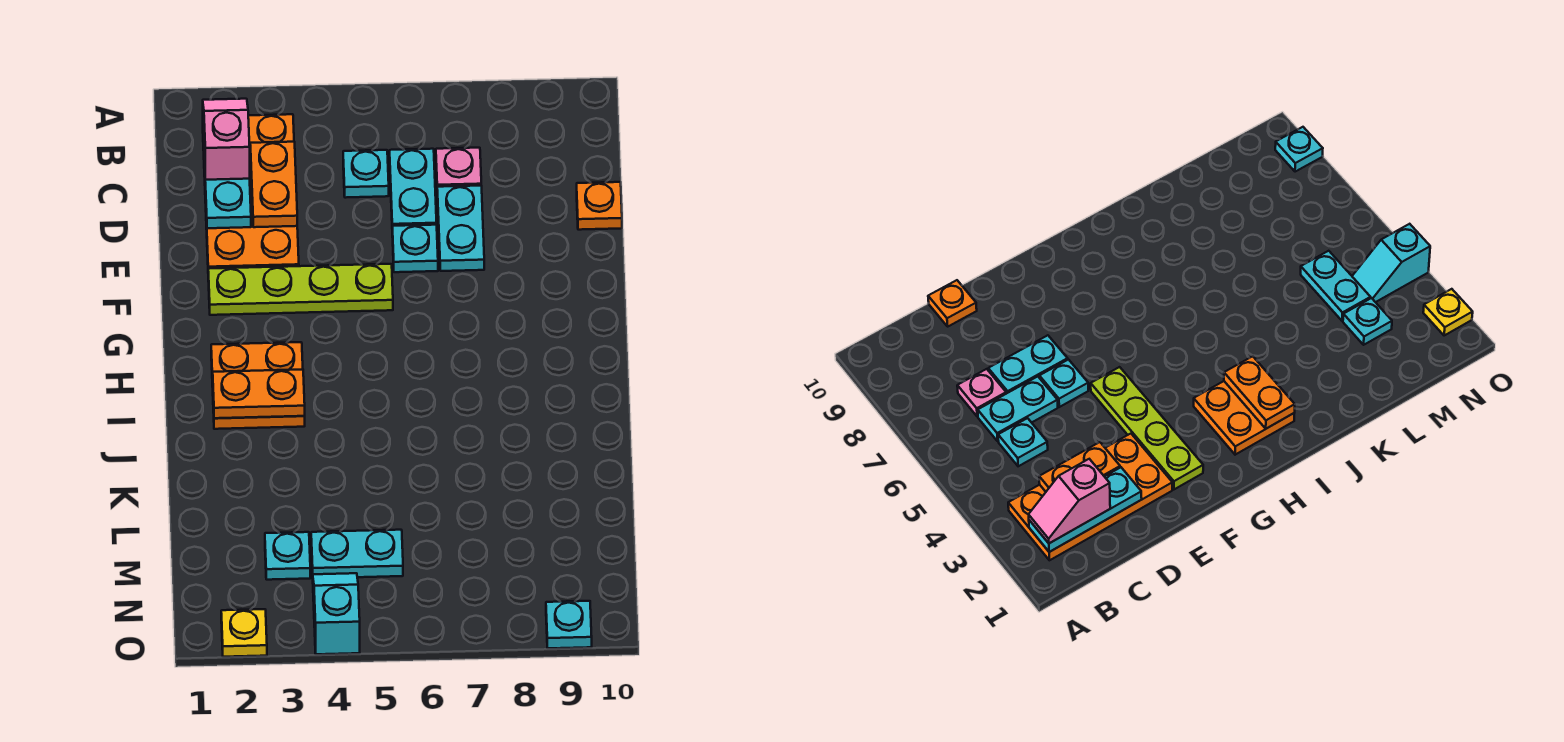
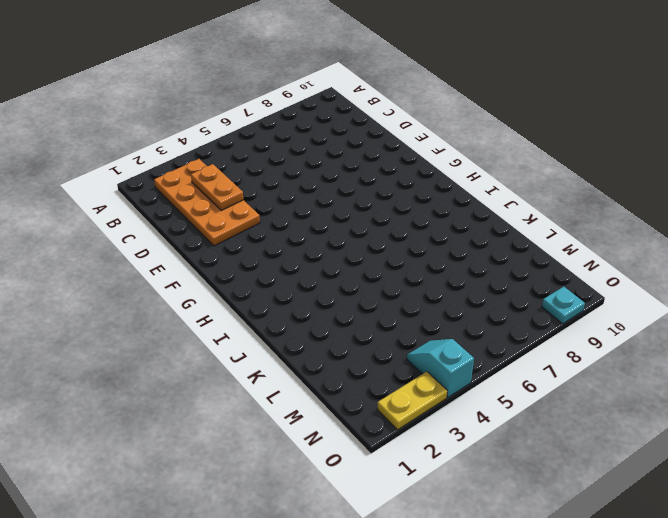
yellow plate O2:O3 level 1 -> yellow plate O2 level 1
none -> cyan plate C5 level 1
none -> cyan plate C6:D6 level 1
none -> pink plate C7 level 1

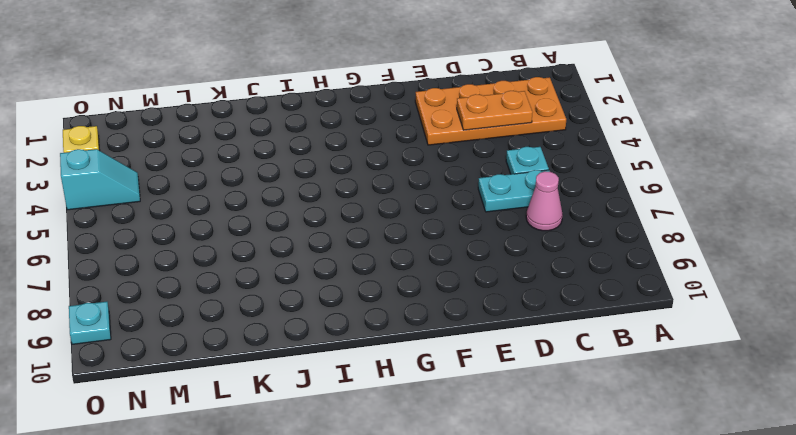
pink cone C7 level 1 -> pink plate C7 level 1
none -> cyan plate D7:E7 level 1
none -> orange plate D10 level 1
none -> cyan plate E6 level 1

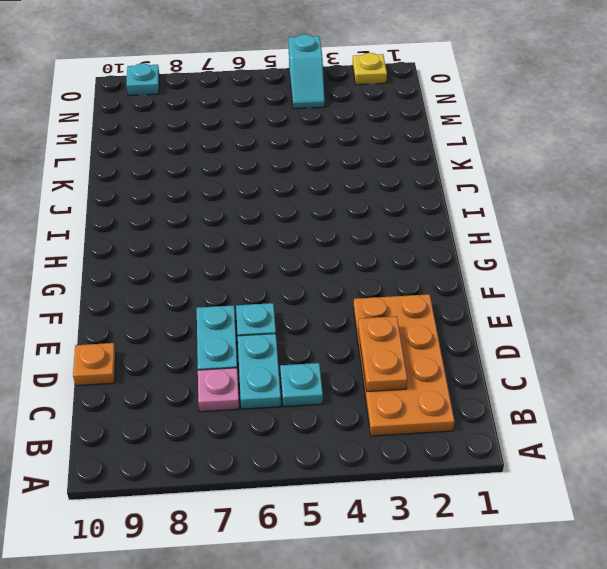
none -> lime plate F2:F5 level 1
none -> orange plate H2:I3 level 1
none -> cyan plate M3 level 1

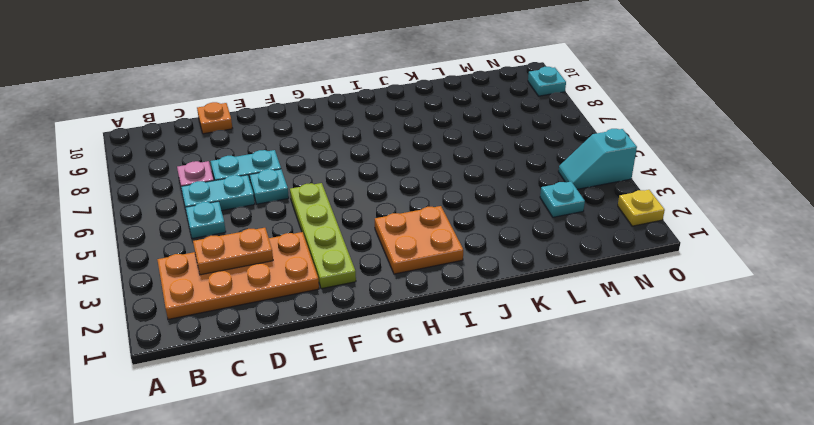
none -> cyan plate M4:M5 level 1
none -> cyan plate B2:D2 level 2
none -> orange plate I2:I3 level 2

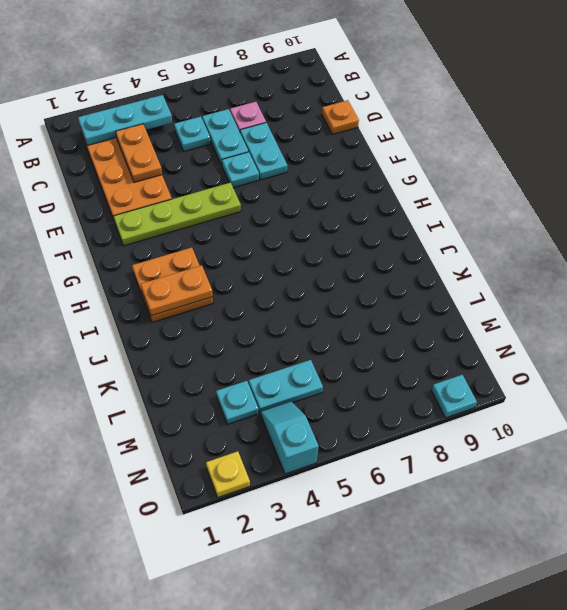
cyan plate B2:B4 level 2 -> cyan plate B2:D2 level 2
none -> pink slope B2:C2 level 3 top C

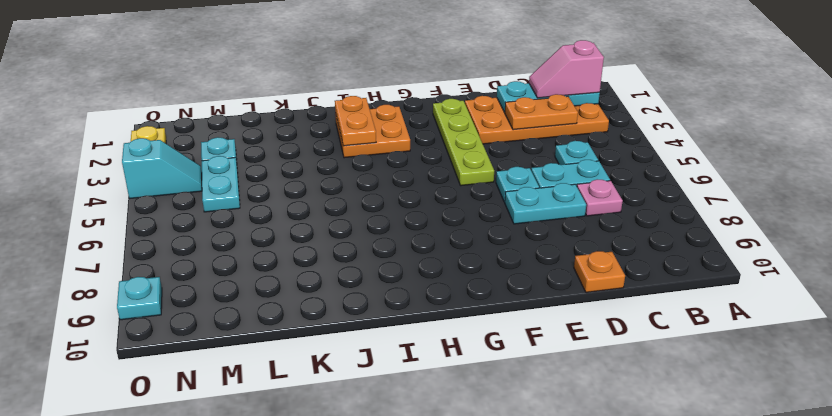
pink slope B2:C2 level 3 top B -> pink slope B2:C2 level 3 top C

